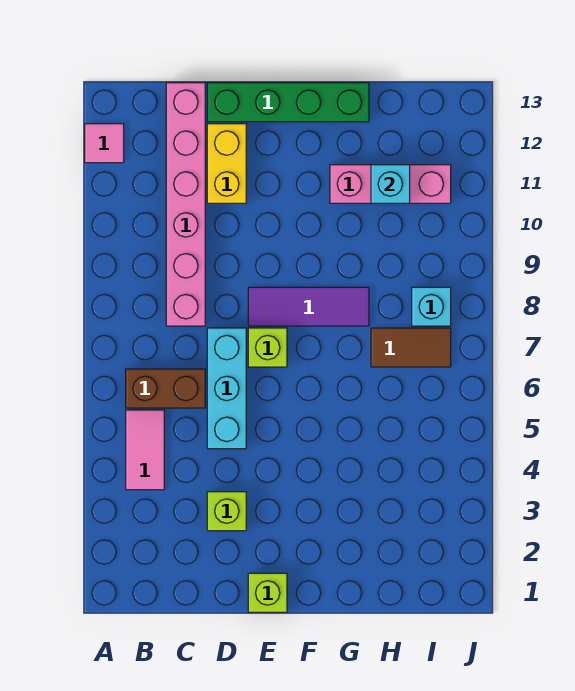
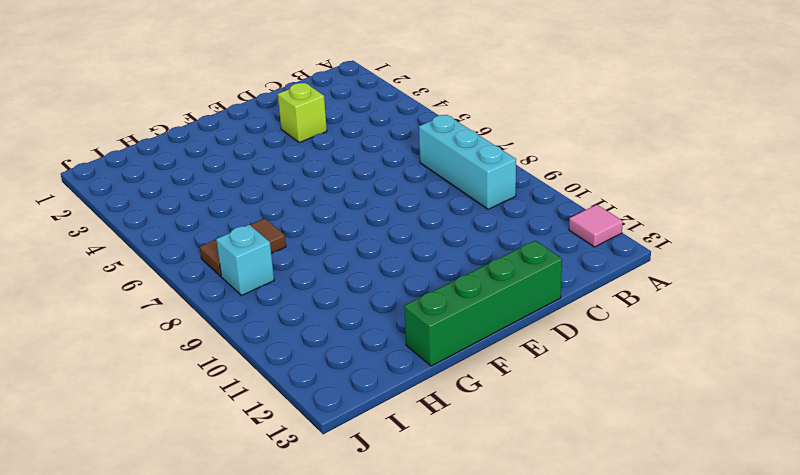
cyan brick B7:B9 level 1 -> cyan brick D5:D7 level 1
none -> pink tile B4:B5 level 1
none -> brown brick B6:C6 level 1
none -> pink brick C8:C13 level 1

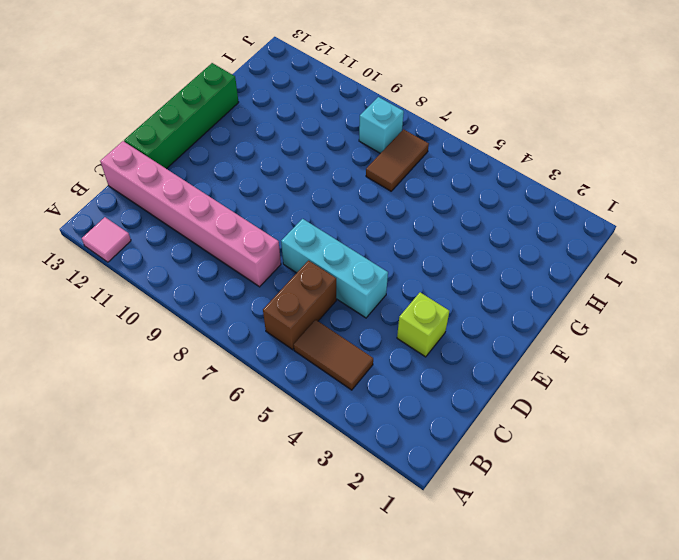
brown tile B4:B5 level 1 -> pink tile B4:B5 level 1
none -> yellow brick D11:D12 level 1
none -> lime brick E1 level 1
none -> lime brick E7 level 1

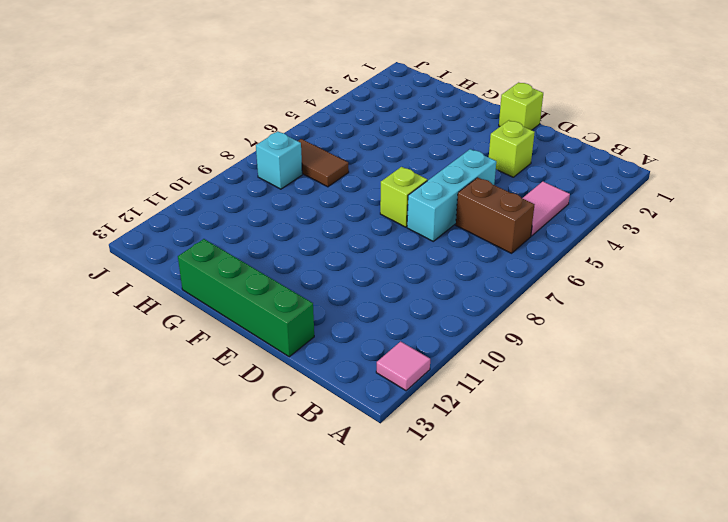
none -> pink brick C8:C13 level 1
none -> yellow brick D11:D12 level 1
none -> purple tile E8:G8 level 1

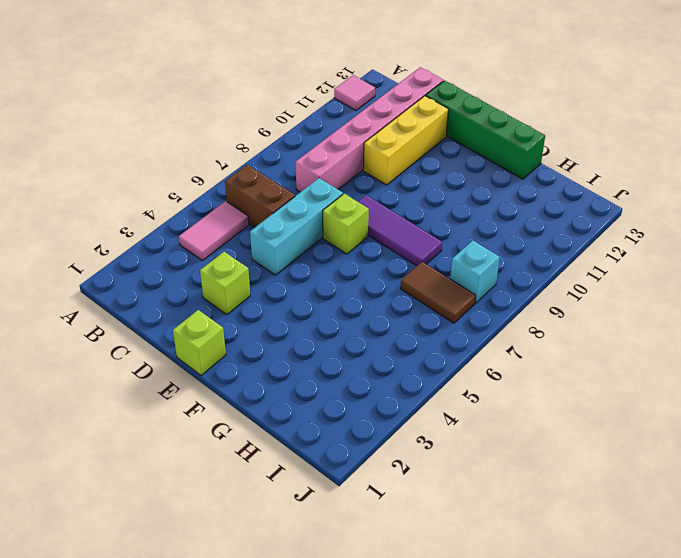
yellow brick D10:D12 level 1 -> yellow brick D11:D12 level 1
none -> pink brick G11:I11 level 1
none -> cyan brick H11 level 2

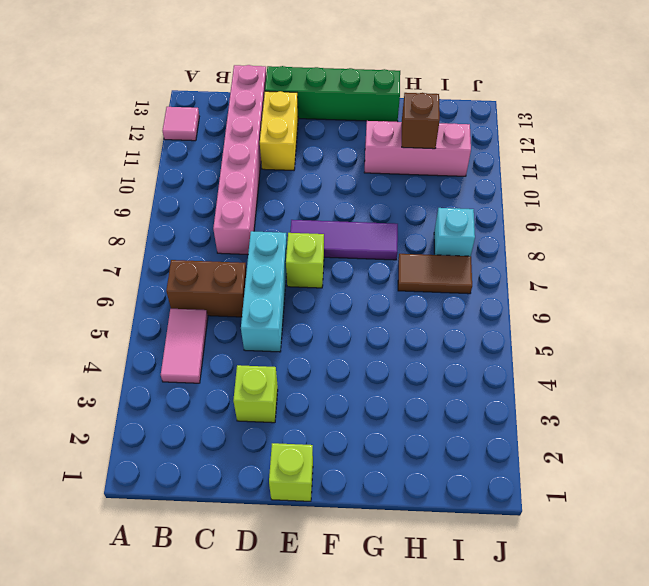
brown brick H11 level 2 -> cyan brick H11 level 2

